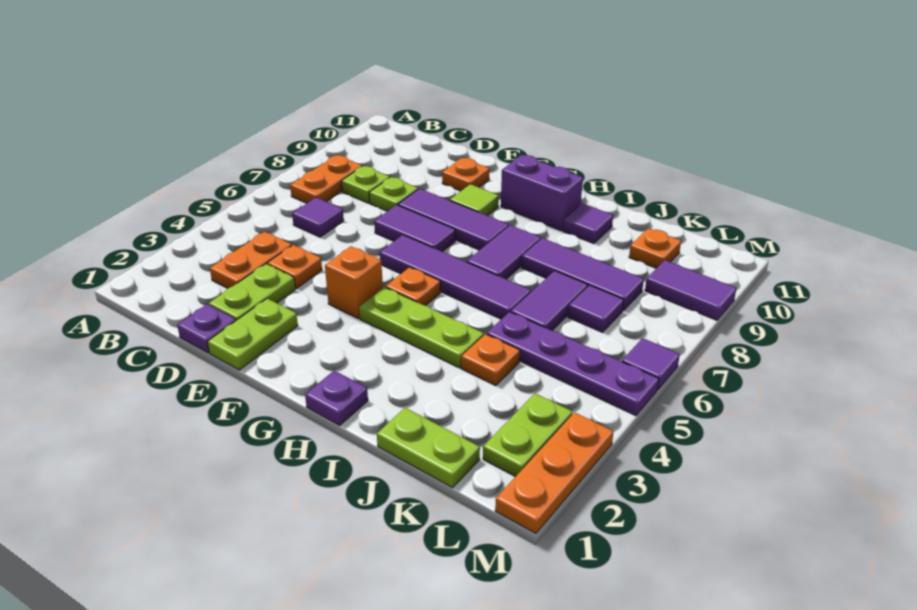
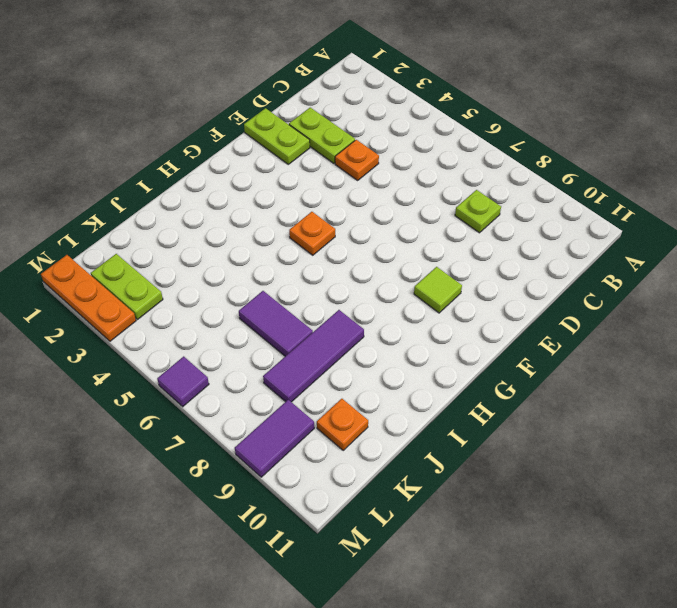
none -> orange plate B7:B8 level 1
none -> orange plate C3:C4 level 1
none -> purple tile C6 level 1
none -> purple plate D1 level 1

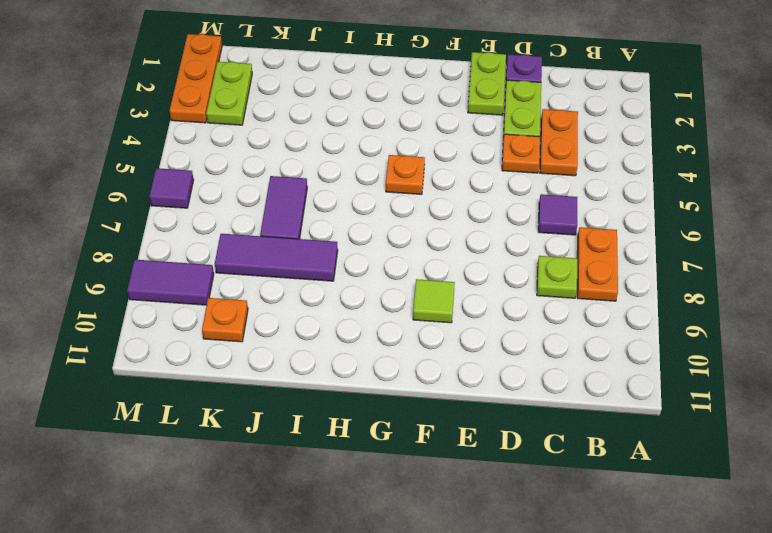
none -> lime plate D8 level 1
none -> purple tile E7:F7 level 1
none -> purple tile E8:G8 level 1
none -> orange plate E10 level 1

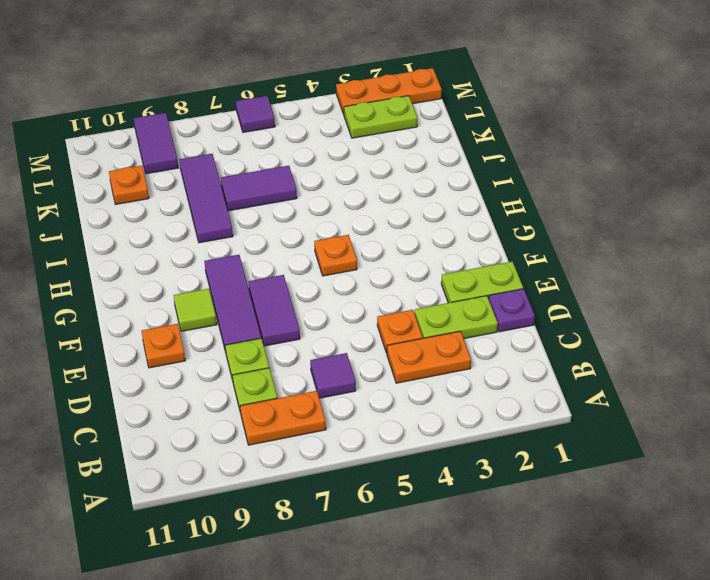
none -> orange brick F4 level 1
none -> purple tile F6:I6 level 1
none -> lime plate G4:I4 level 1
none -> purple brick G10:H10 level 1

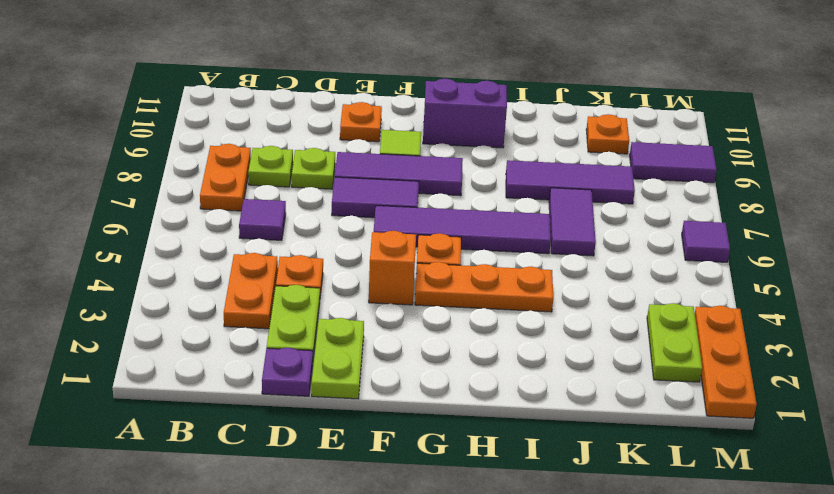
orange plate G4:I4 level 1 -> lime plate G4:I4 level 1
none -> purple plate H1 level 1
none -> purple tile H7:H8 level 1
none -> purple tile I10 level 1
none -> lime plate J1:K1 level 1

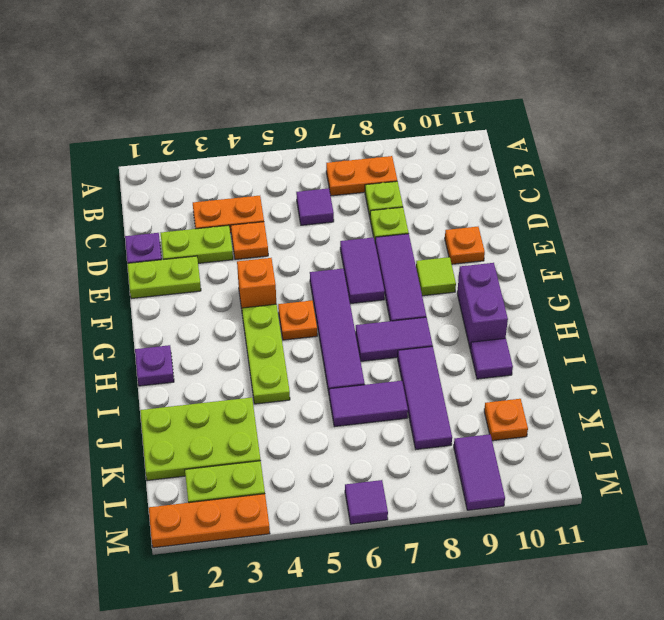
lime plate J1:K3 level 1 -> lime plate J1:K1 level 1
none -> orange plate J4 level 1
none -> purple plate J5:M5 level 1
none -> purple tile K7 level 1

